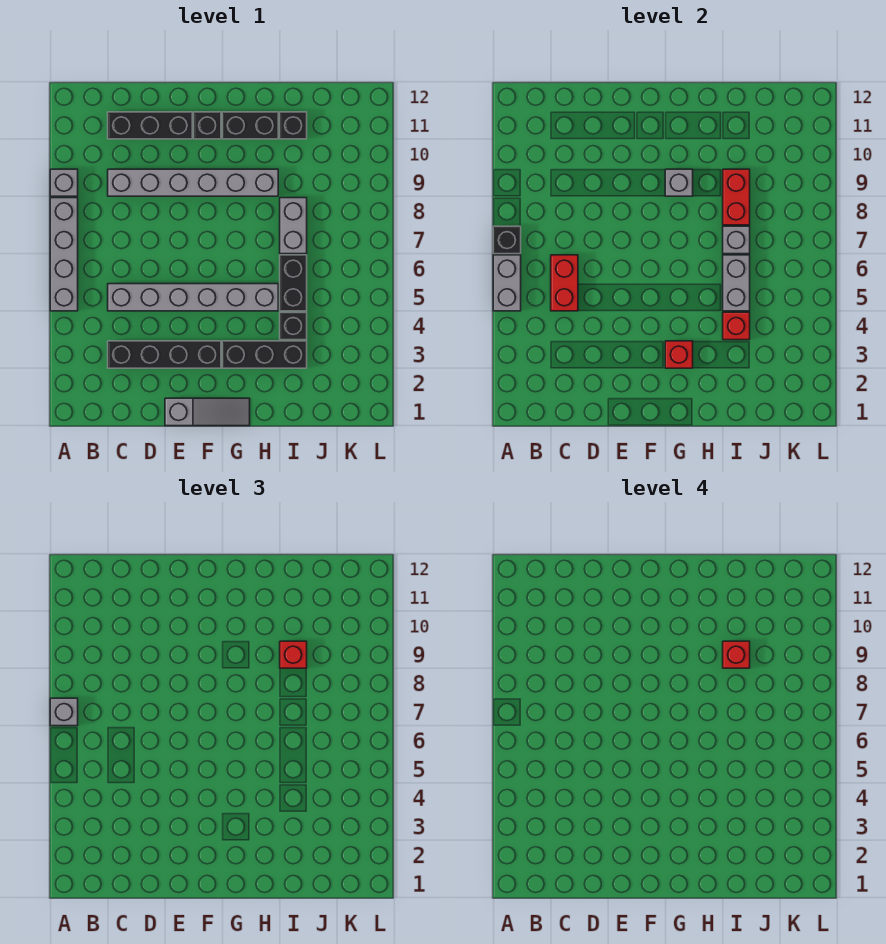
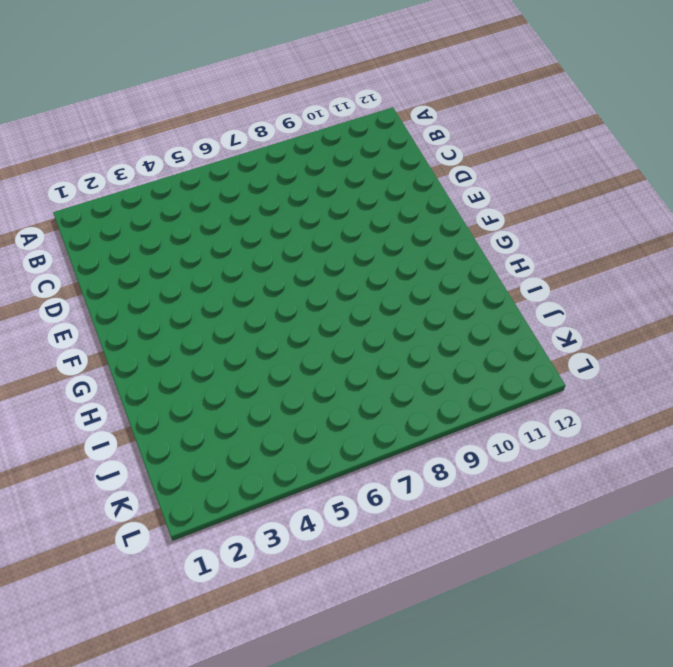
none -> grey brick A5:A8 level 1
none -> grey brick A9 level 1
none -> black brick C3:F3 level 1

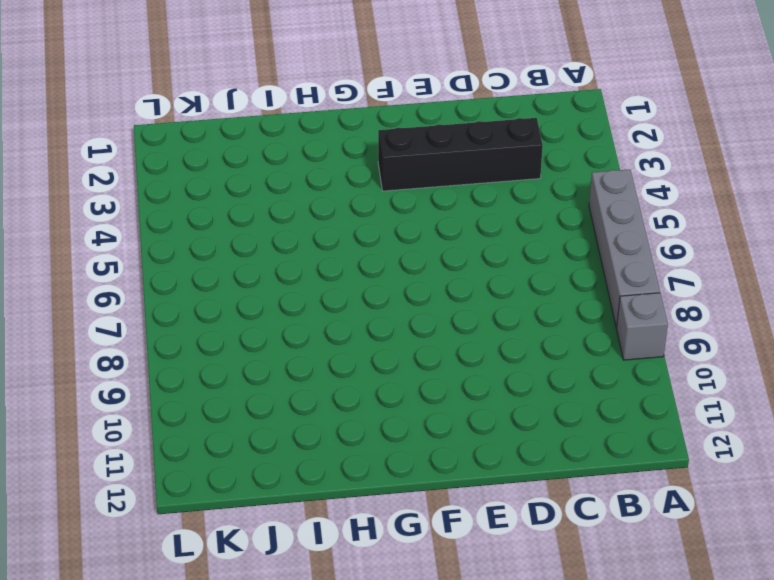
none -> grey brick C5:H5 level 1
none -> grey brick C9:H9 level 1
none -> black brick C11:E11 level 1

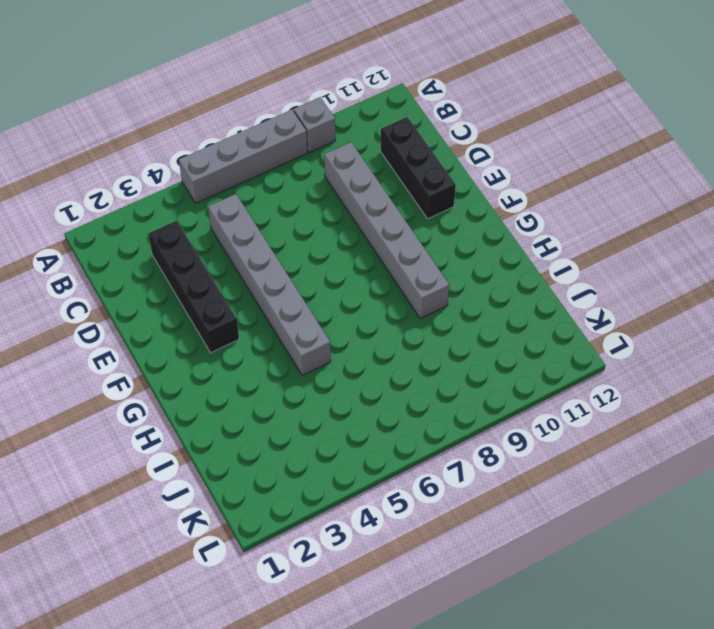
none -> grey slope E1:G1 level 1 top E
none -> black brick F11 level 1
none -> black brick G3:I3 level 1

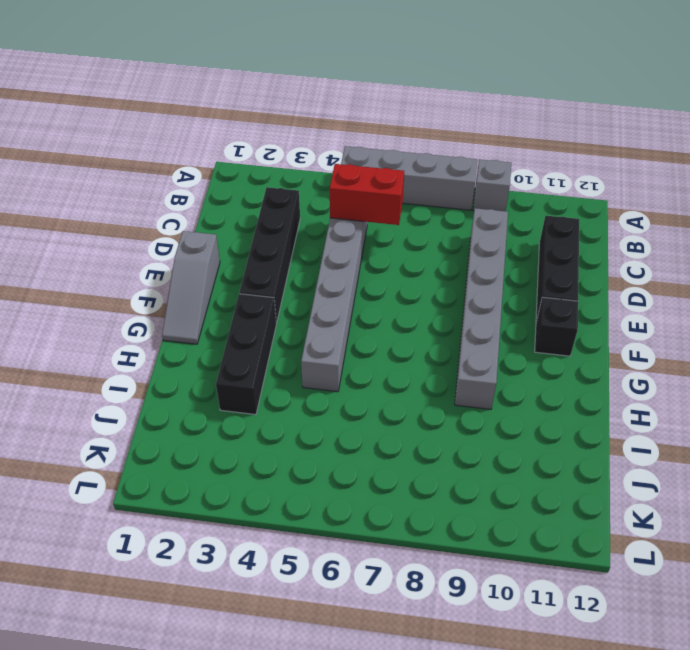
none -> black brick G11:H11 level 1
none -> black brick I4 level 1
none -> black brick I5:I6 level 1

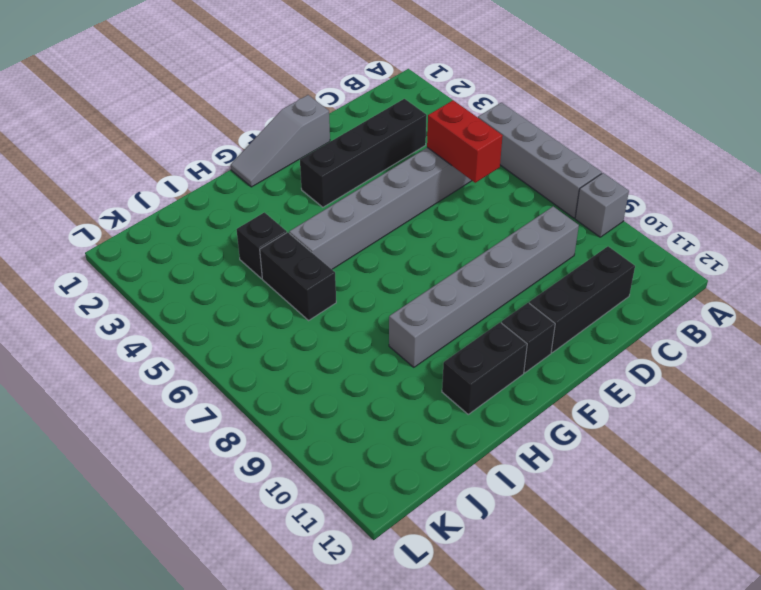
none -> black brick G3:I3 level 1
none -> grey brick I7:I8 level 1
none -> black brick I11 level 1

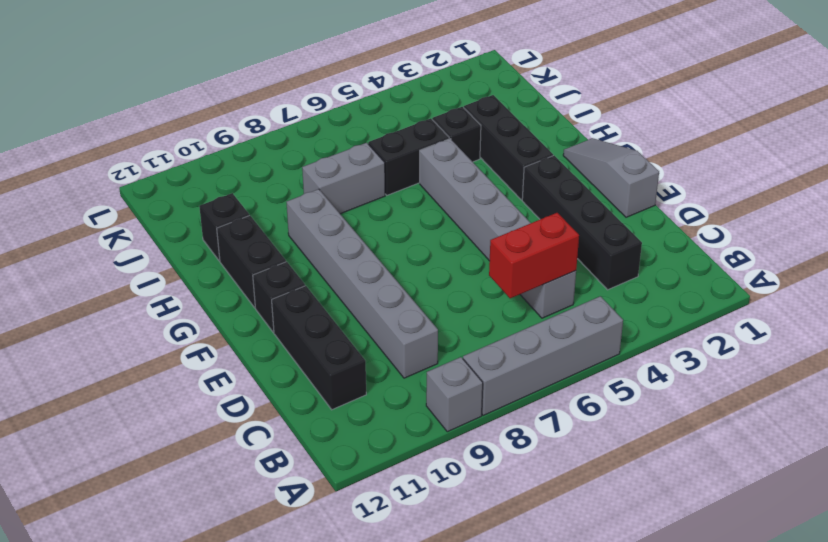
none -> grey brick A5:A6 level 2
none -> black brick A7 level 2
none -> red brick G3 level 2

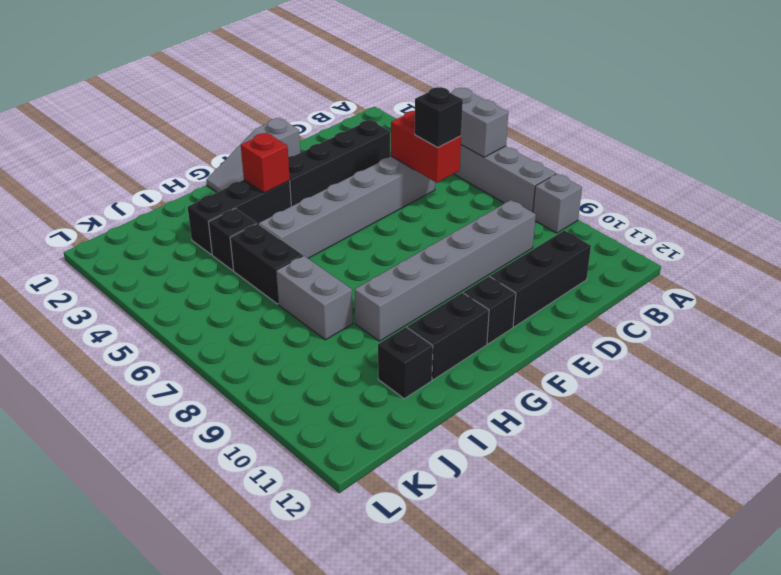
black brick C6 level 3 -> black brick A7 level 2
none -> grey brick G9 level 2
none -> red brick I4 level 2
none -> grey brick I5:I6 level 2

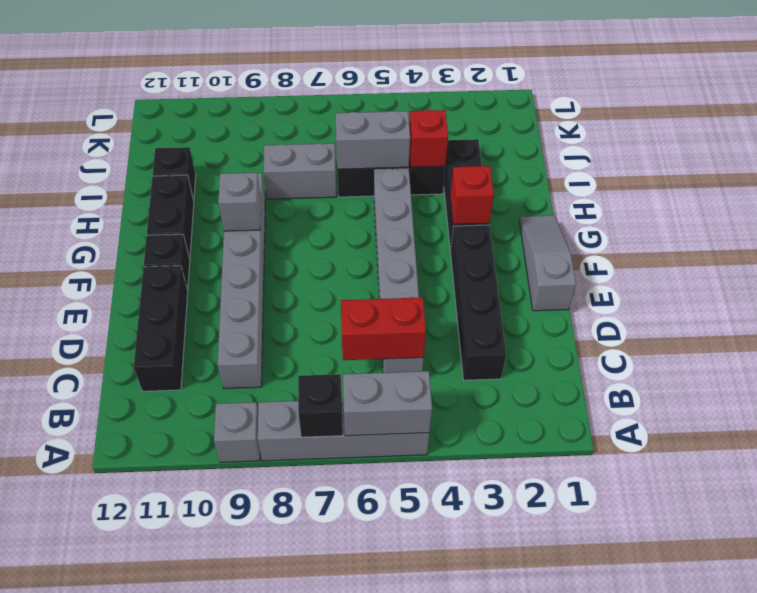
none -> grey brick I7 level 2
none -> red brick I8:I9 level 2
none -> grey brick A7 level 3

